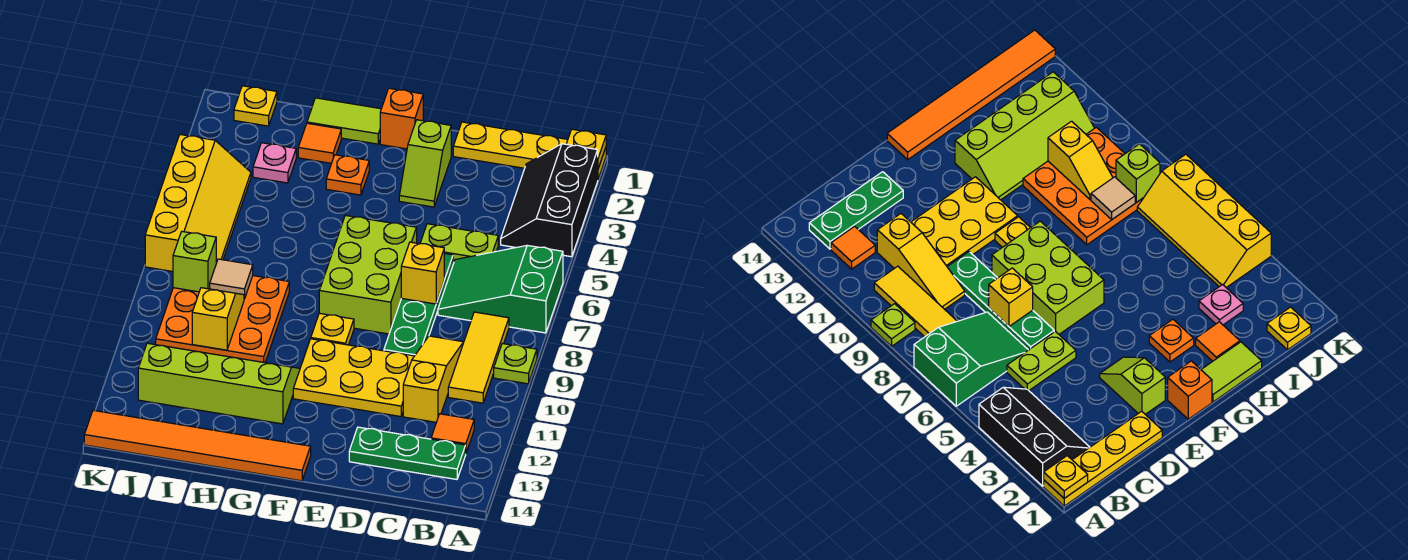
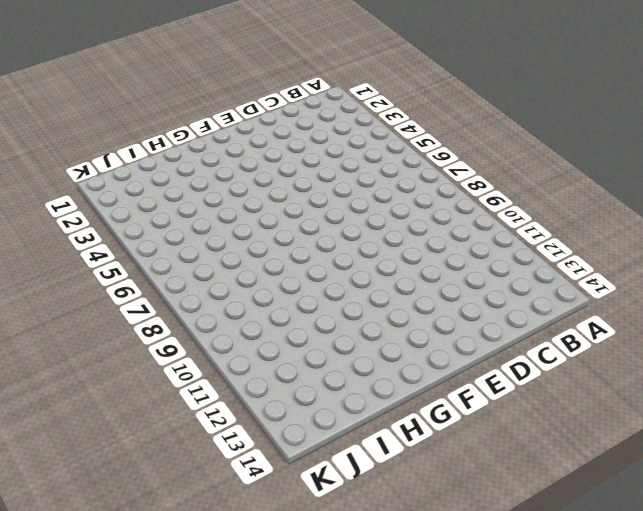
none -> yellow plate A1:D1 level 1
none -> black slope A2:B4 level 1 top A
none -> green slope A6:C7 level 1 top A

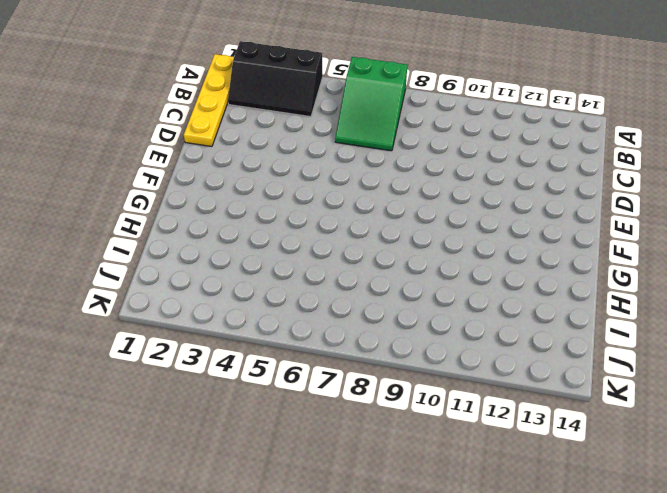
none -> lime plate A9 level 1
none -> yellow tile B8:B10 level 1
none -> orange tile B12 level 1

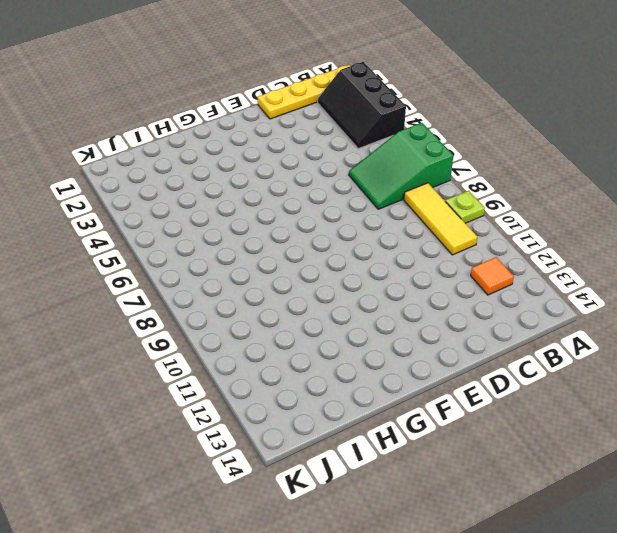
none -> green plate B13:D13 level 1
none -> lime plate C5:D5 level 1
none -> yellow slope C9:C11 level 1 top 11

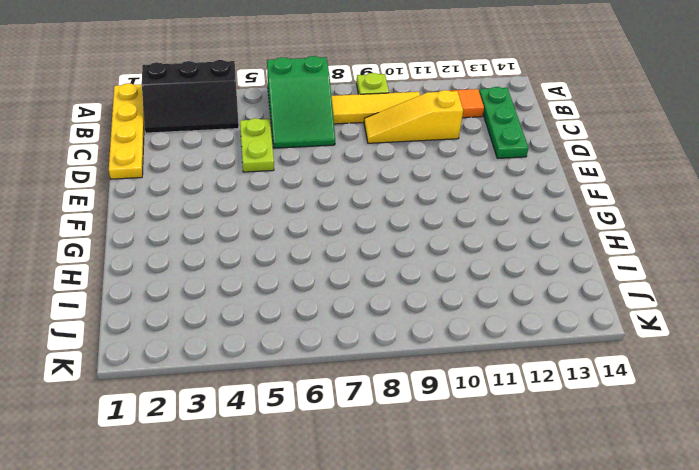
none -> green plate D6:D9 level 1
none -> yellow plate D10:F11 level 1
none -> lime slope E2:E3 level 1 top 2

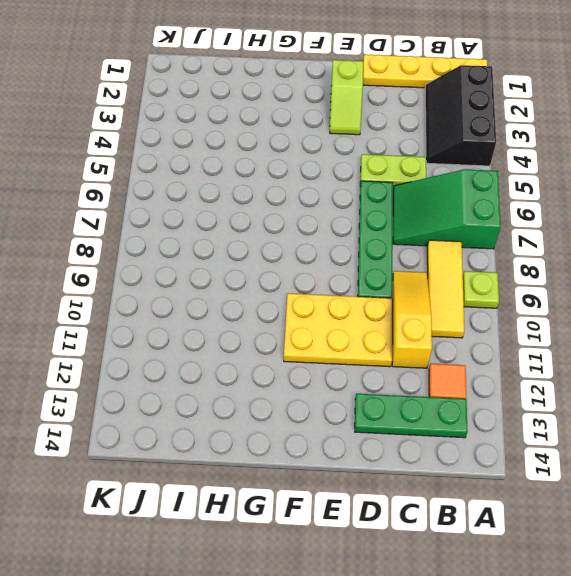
none -> lime brick E6:F8 level 1
none -> orange brick F1 level 1
none -> yellow plate F9 level 1

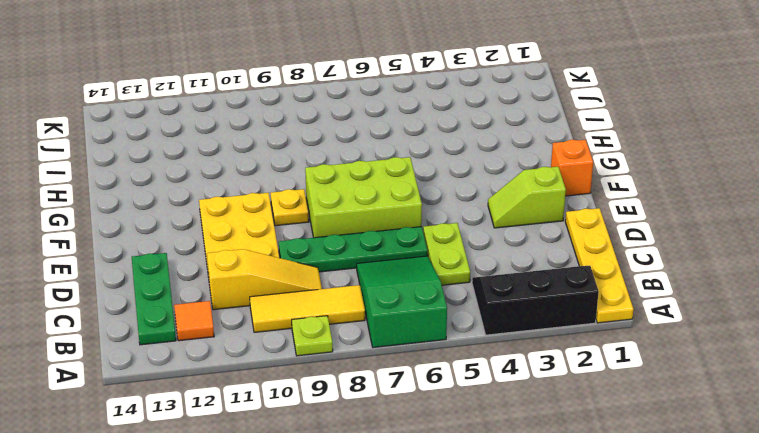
none -> orange tile F14:K14 level 1
none -> lime tile G1:H1 level 1
none -> orange plate G3 level 1

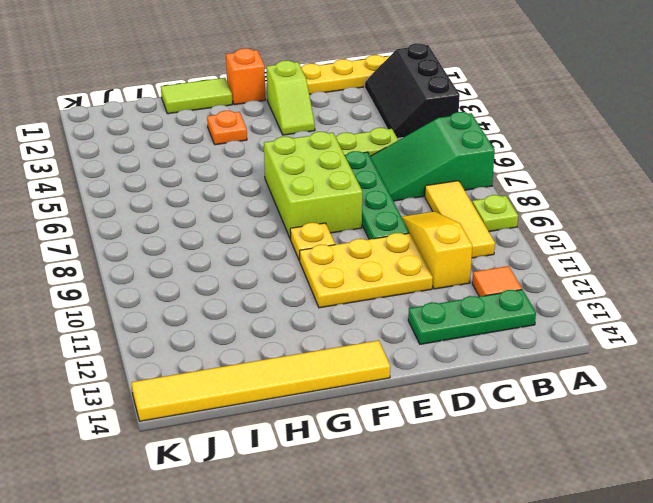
yellow tile F14:K14 level 1 -> orange tile F14:K14 level 1
none -> lime slope G11:J12 level 1 top 12
none -> orange tile H2 level 1
none -> orange plate H8:J10 level 1

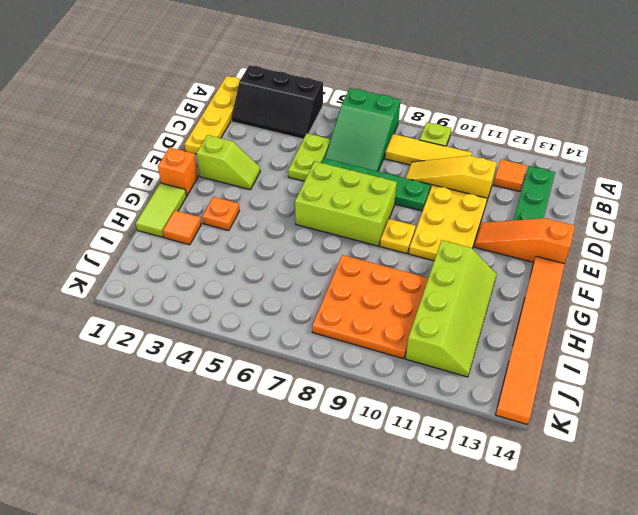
orange slope E12:E14 level 1 top 14 -> none
lime slope G11:J12 level 1 top 11 -> lime slope G11:J12 level 1 top 12
none -> pink plate I3 level 1
none -> yellow plate J1 level 1
none -> yellow slope J4:K7 level 1 top K

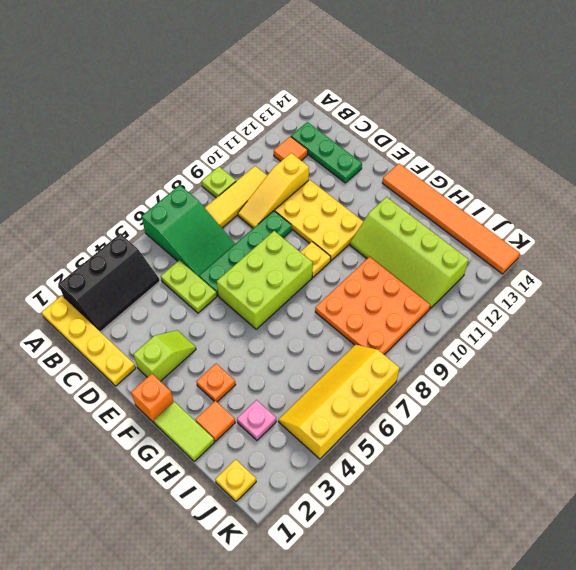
none -> yellow plate A1 level 2
none -> yellow brick D7 level 2
none -> tan tile I8 level 2

